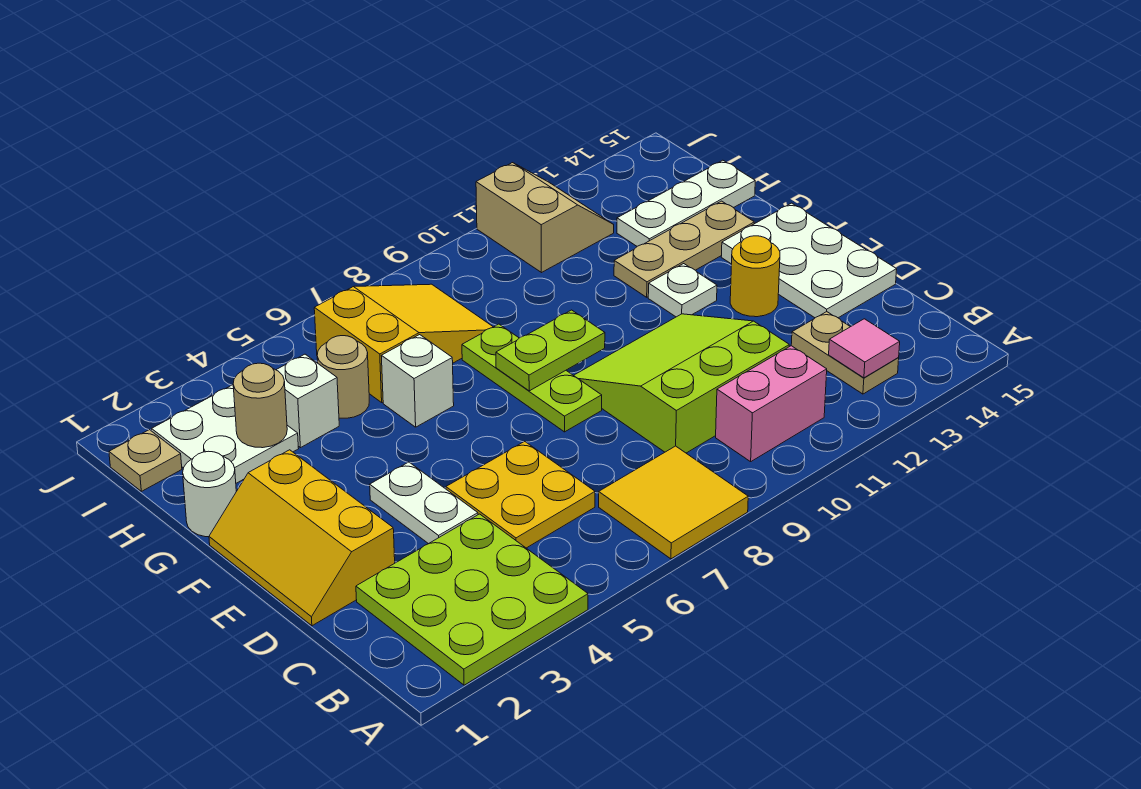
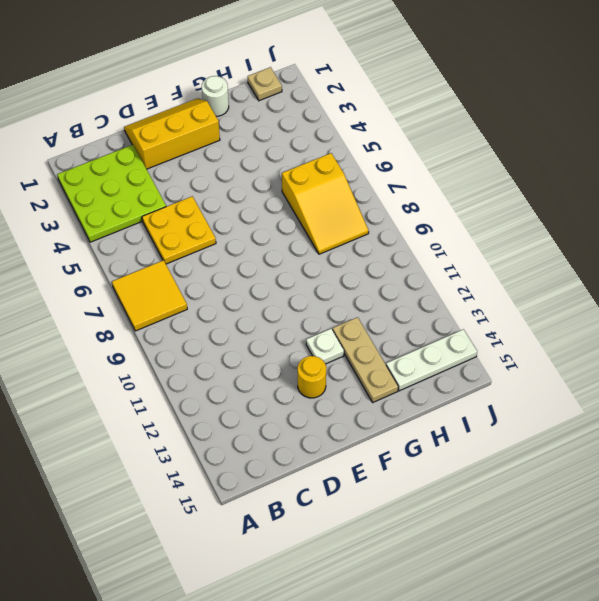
white plate H14:J14 level 1 -> white plate H13:H15 level 1
none -> pink brick B10:B11 level 1
none -> tan plate B13:C13 level 1
none -> lime slope C9:E11 level 1 top C

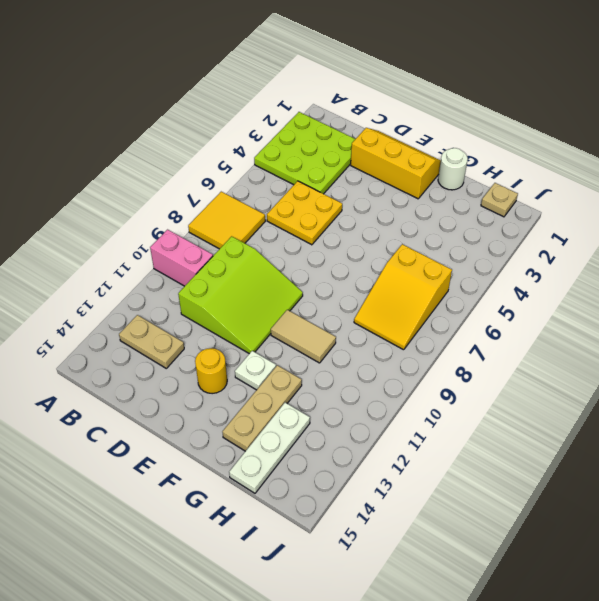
pink brick A10:B10 level 1 -> pink brick B10:B11 level 1
tan tile F10:G10 level 1 -> none
none -> white plate D4:E4 level 1
none -> white plate D14:F15 level 1
none -> lime plate E8:G8 level 1

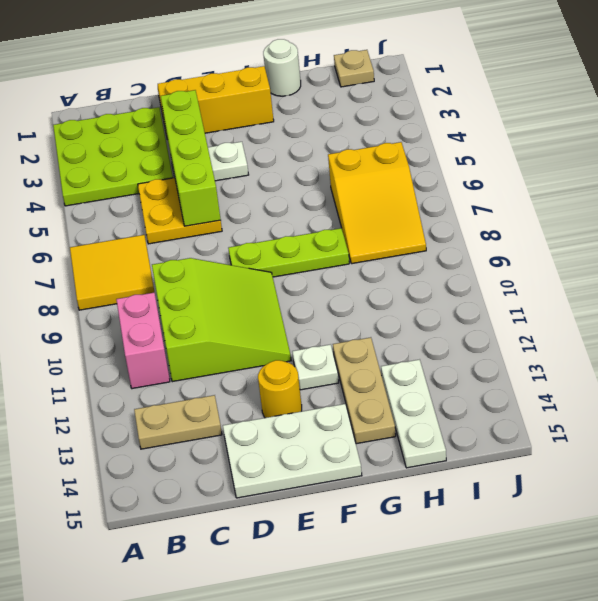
lime brick D3:D6 level 2 -> none
none -> white brick G6 level 1
none -> white plate H2:I3 level 1
none -> white brick H4 level 1

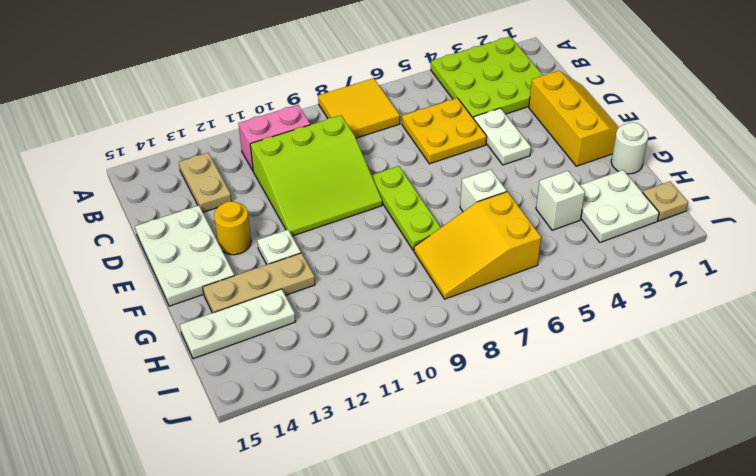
none -> tan round brick H5 level 1
none -> tan slope I11:J12 level 1 top 11
none -> pink tile B13 level 2

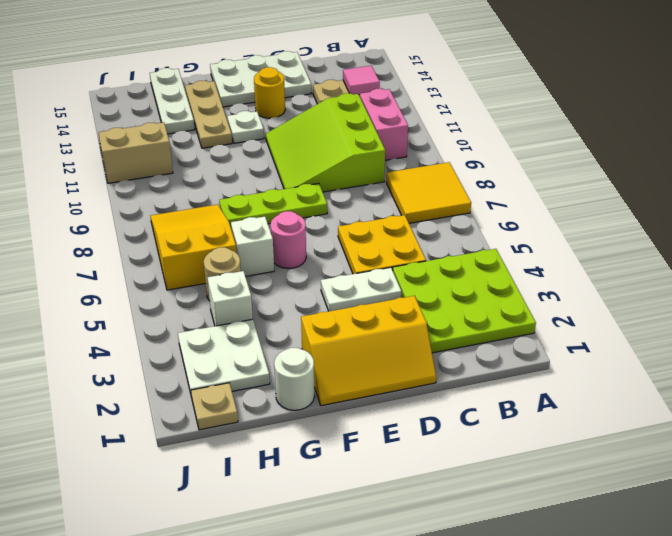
pink round brick F6 level 1 -> none
none -> lime plate F8:F9 level 2
none -> tan round brick H3 level 2

